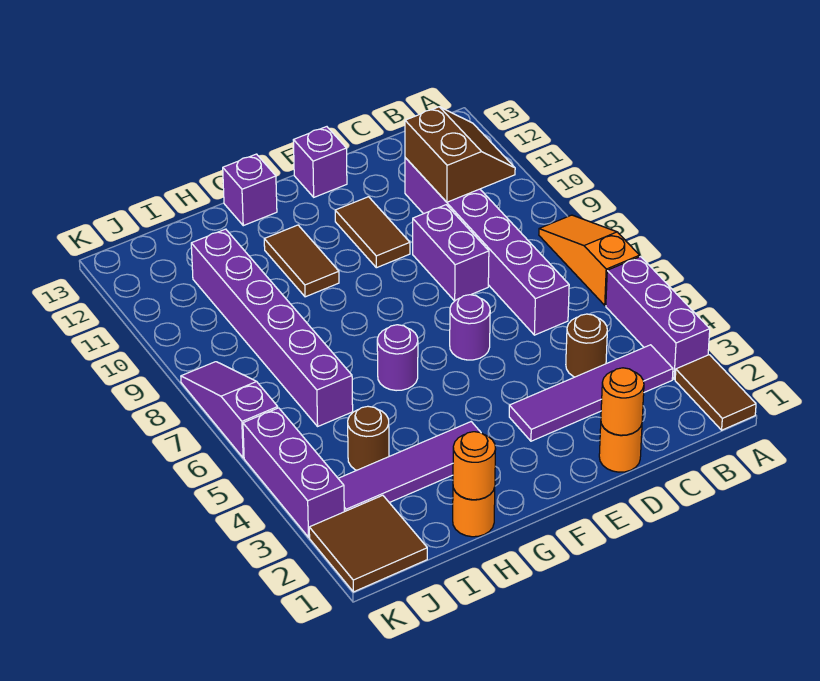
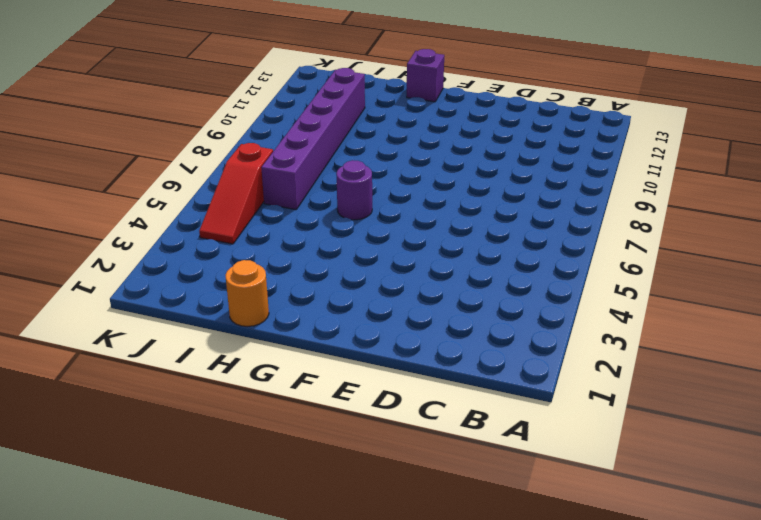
red slope J4:J6 level 1 top 6 -> none
none -> brown tile A1:A2 level 1
none -> purple brick A3:A5 level 1
none -> orange slope A6:A8 level 1 top 6

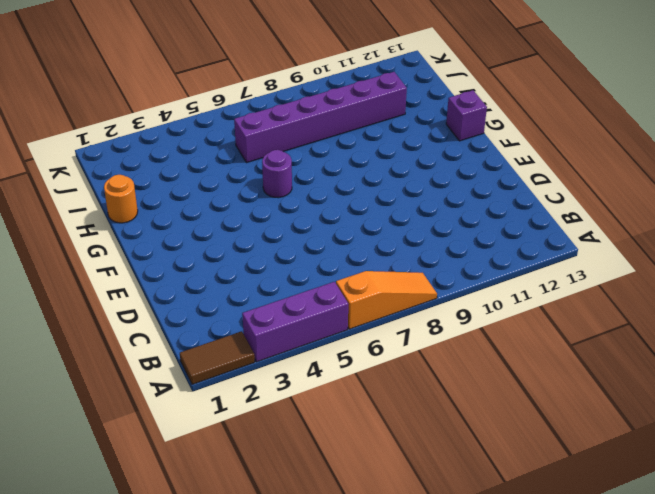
none -> purple tile B3:E3 level 1
none -> brown round brick C4 level 1
none -> purple brick C6:C11 level 1

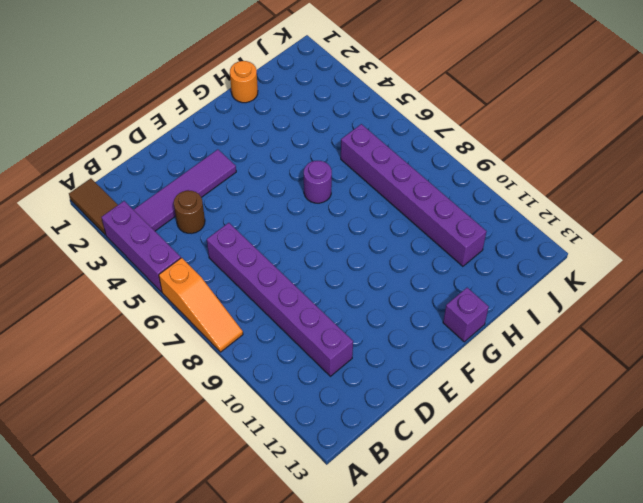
none -> orange round brick D1 level 1
none -> purple brick D8:D9 level 1
none -> purple round brick E6 level 1

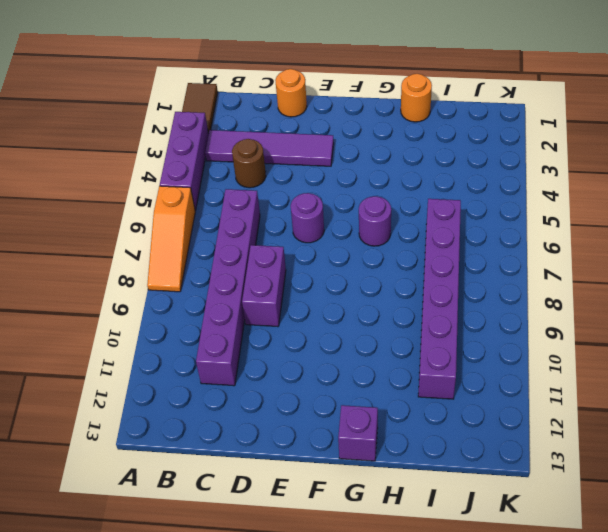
none -> brown tile E10:E11 level 1
none -> purple brick E13 level 1
none -> purple tile G3:J3 level 1

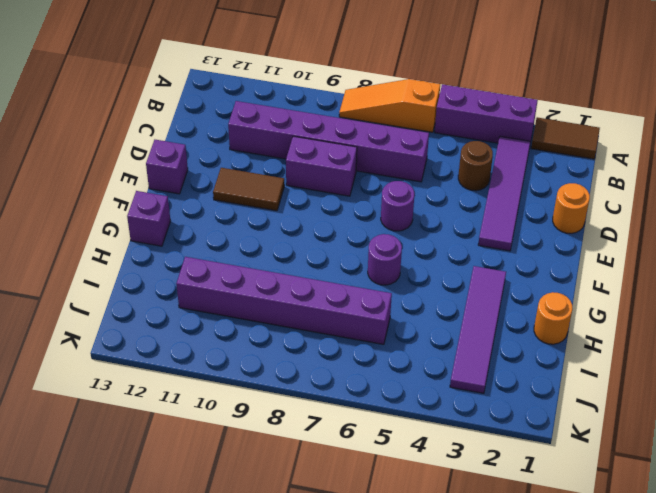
none -> brown tile G10:G11 level 1
none -> brown round brick I4 level 1
none -> brown tile J1:K2 level 1

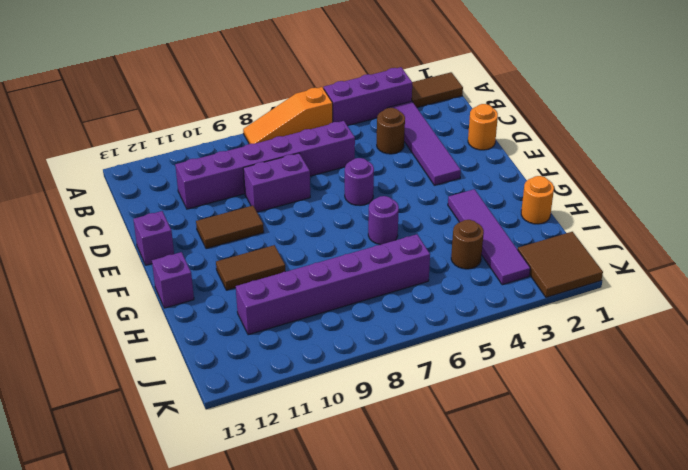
none -> purple brick K3:K5 level 1
none -> purple slope K6:K8 level 1 top 6
none -> brown slope B10:C11 level 2 top C

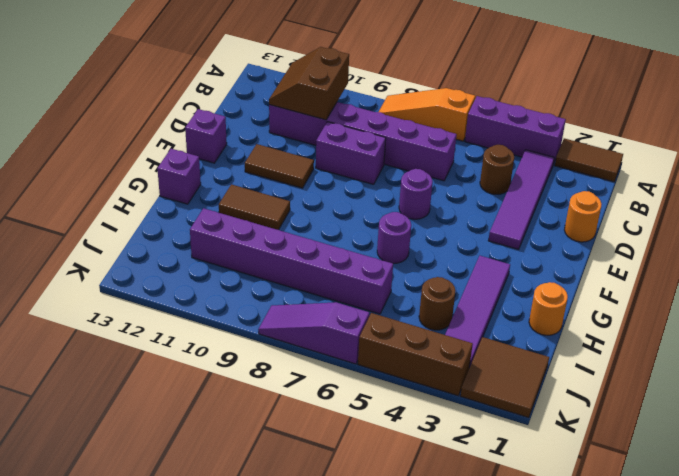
brown slope B10:C11 level 2 top 10 -> brown slope B10:C11 level 2 top C
brown brick K3:K5 level 1 -> purple brick K3:K5 level 1
none -> orange round brick D1 level 2
none -> orange round brick H1 level 2

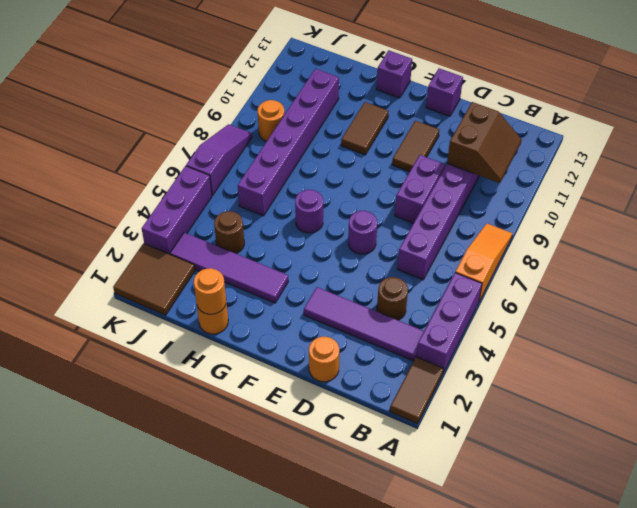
orange round brick J9 level 1 -> orange round brick D1 level 2

